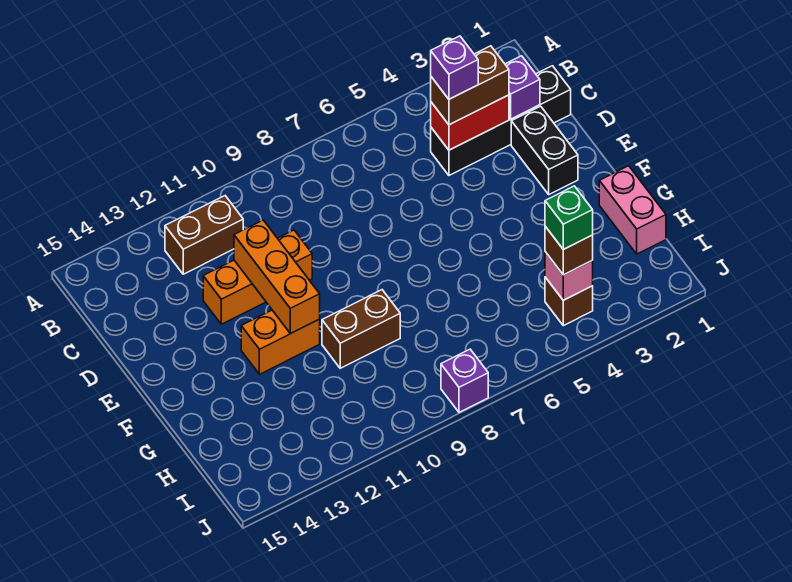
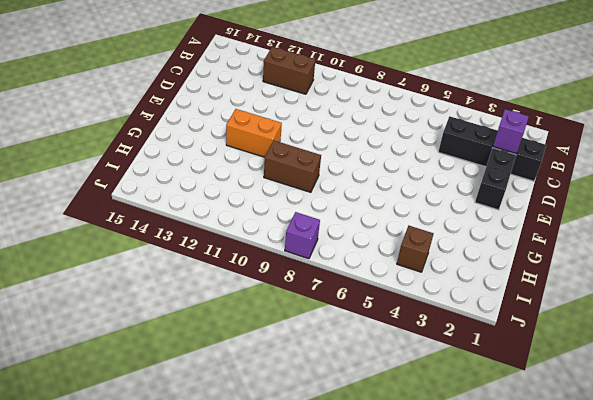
none -> orange brick D10:D12 level 1
none -> pink brick G1:H1 level 1
none -> red brick C3:C4 level 2

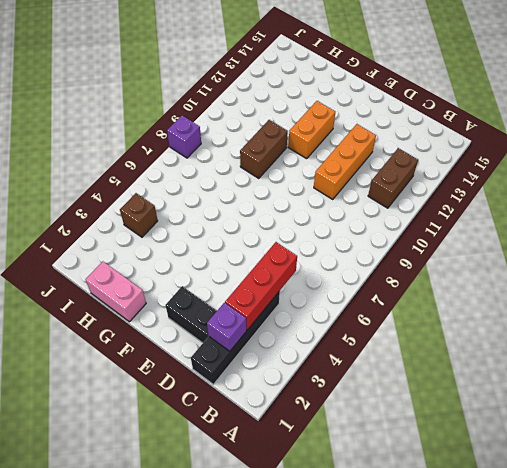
red brick C3:C5 level 2 -> red brick C3:C4 level 2
none -> orange brick D11:F11 level 2
none -> pink brick I4 level 2
none -> brown brick C3:C4 level 3

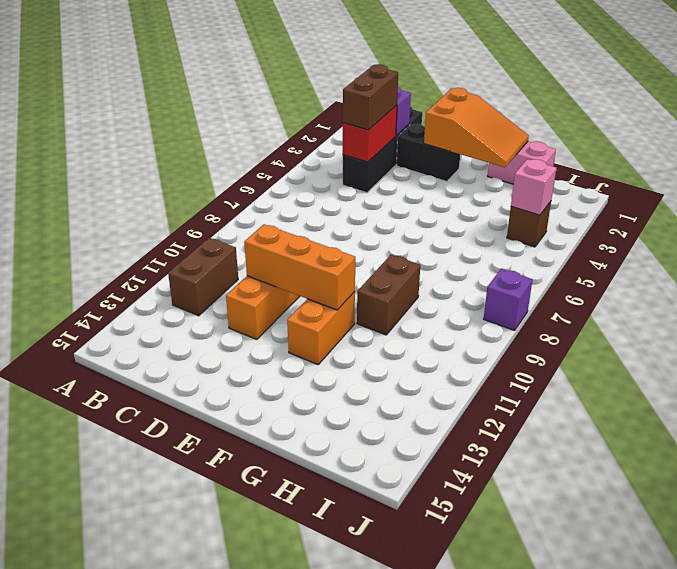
orange slope E1:G2 level 2 top E -> none
none -> brown brick I4 level 3
none -> purple brick C4 level 4
none -> green brick I4 level 4

